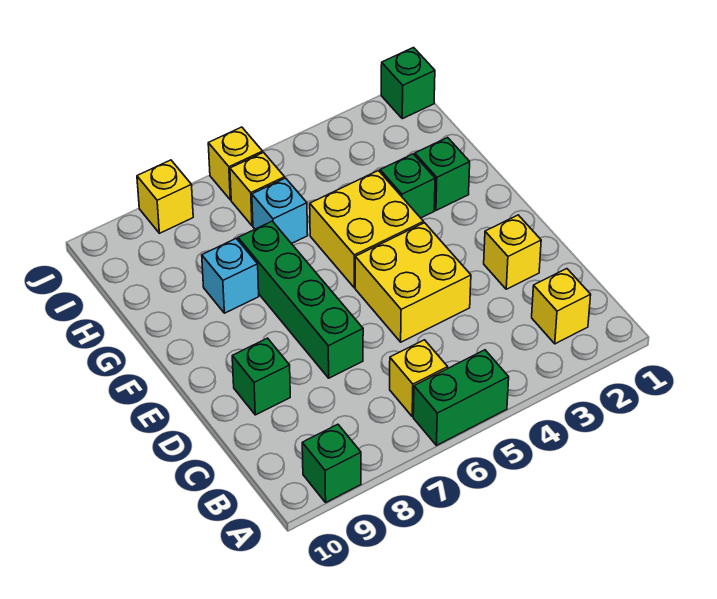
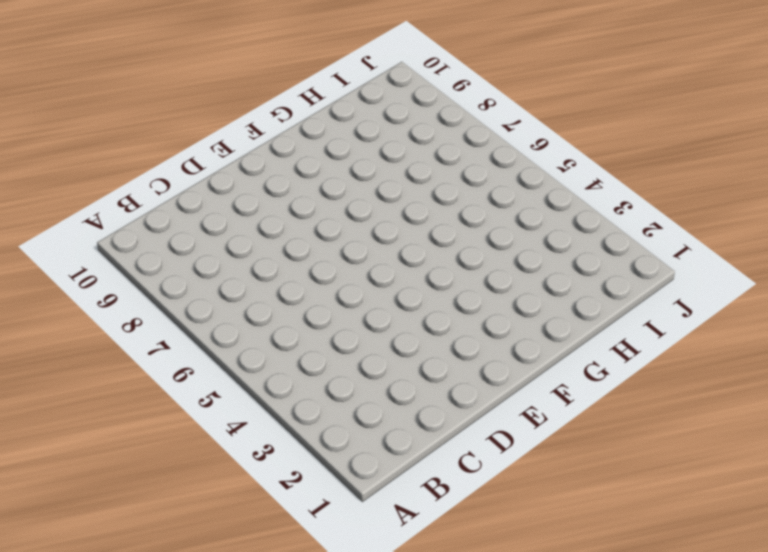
none -> green brick A5:A6 level 1
none -> green brick A9 level 1
none -> yellow brick B2 level 1

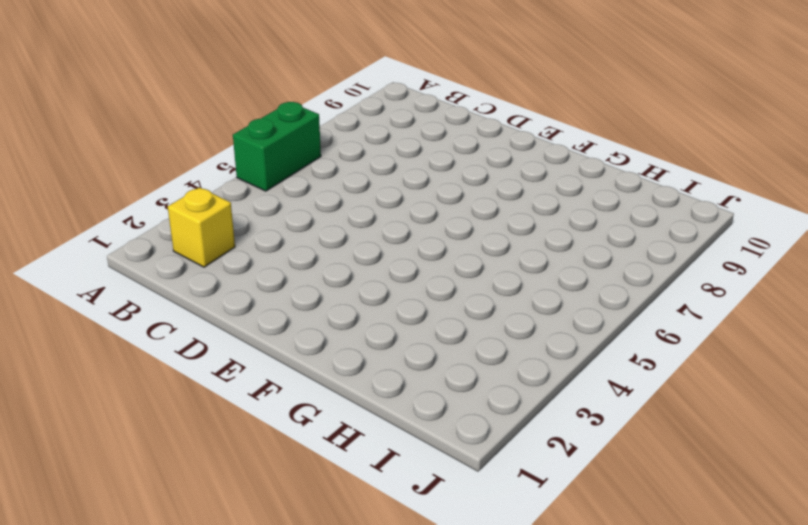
none -> green brick A9 level 1
none -> yellow brick B6 level 1
none -> yellow brick D2 level 1

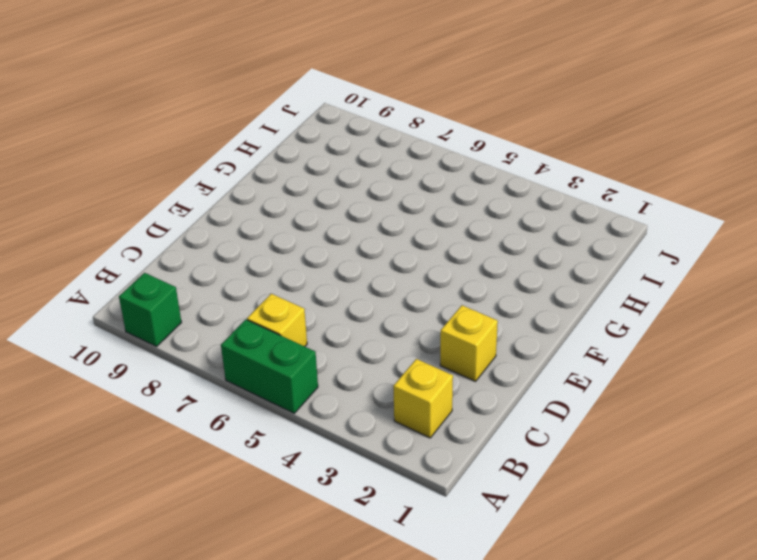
none -> yellow brick D4:E5 level 1
none -> green brick D7:G7 level 1
none -> green brick D9 level 1

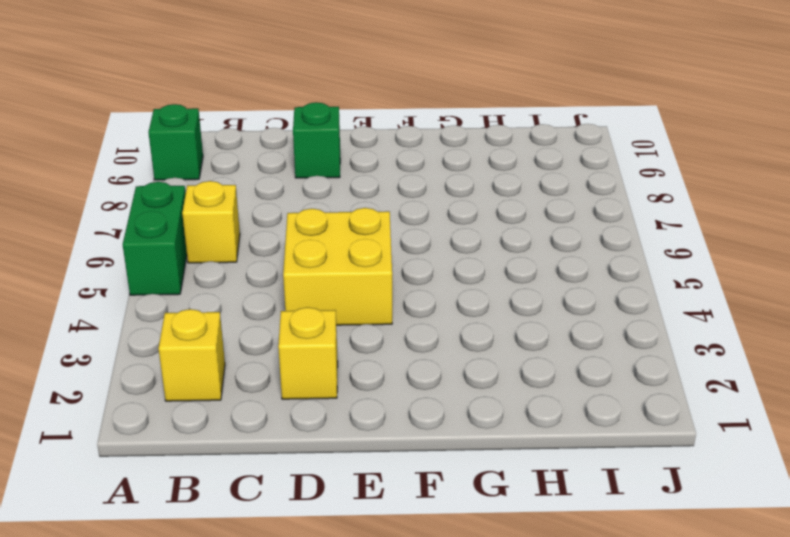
none -> green brick D7:G7 level 1
none -> yellow brick F4:G5 level 1
none -> green brick G2 level 1

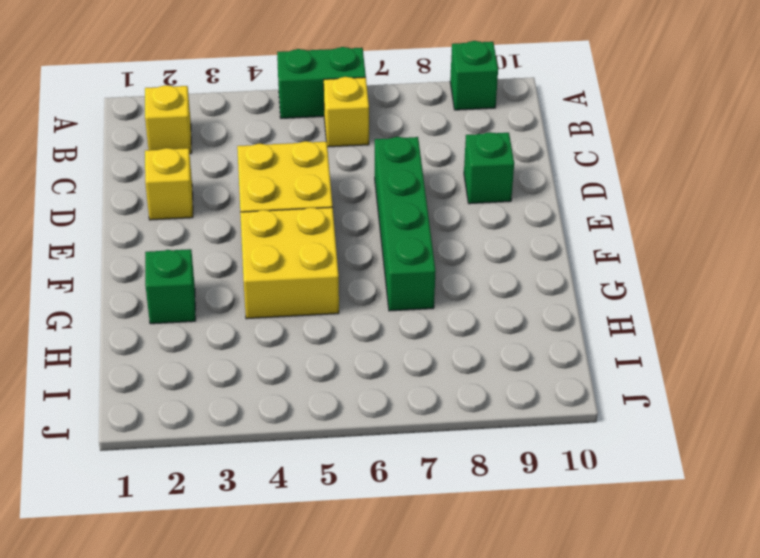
none -> green brick G3 level 1
none -> cyan brick G8 level 1
none -> cyan brick H6 level 1

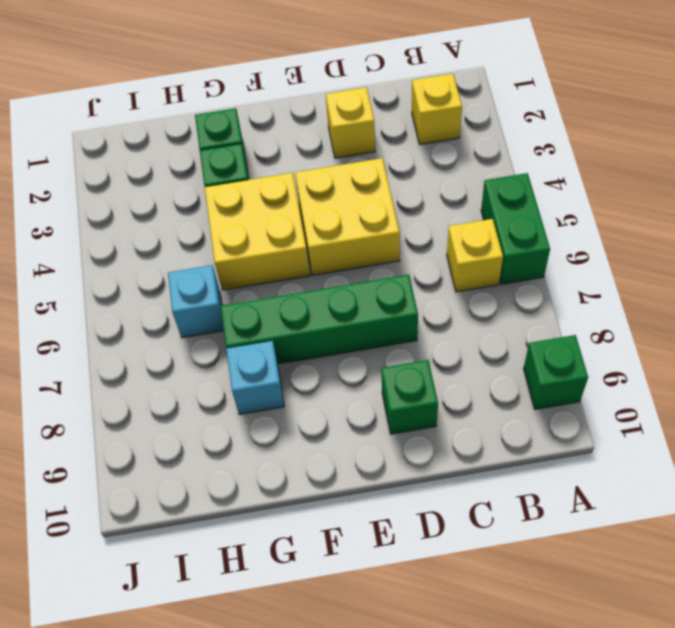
none -> yellow brick I6 level 1
none -> green brick J1 level 1
none -> yellow brick J6 level 1

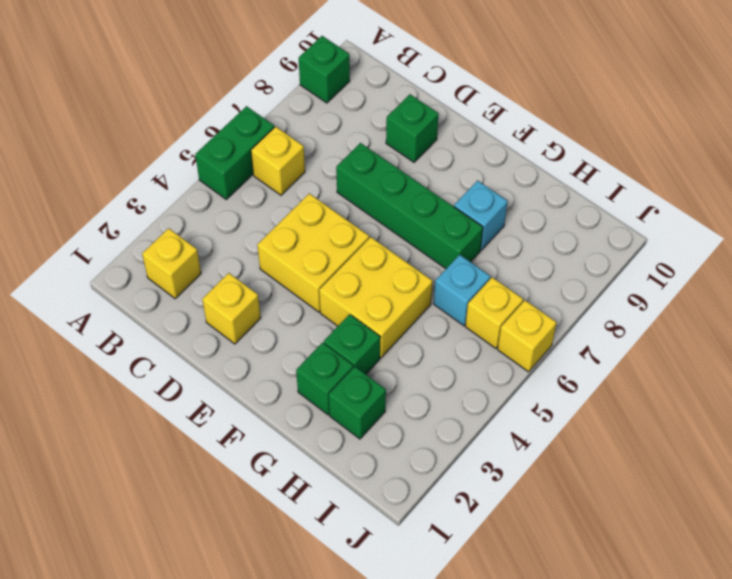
green brick H2 level 1 -> green brick J1 level 1
none -> yellow brick J8 level 1

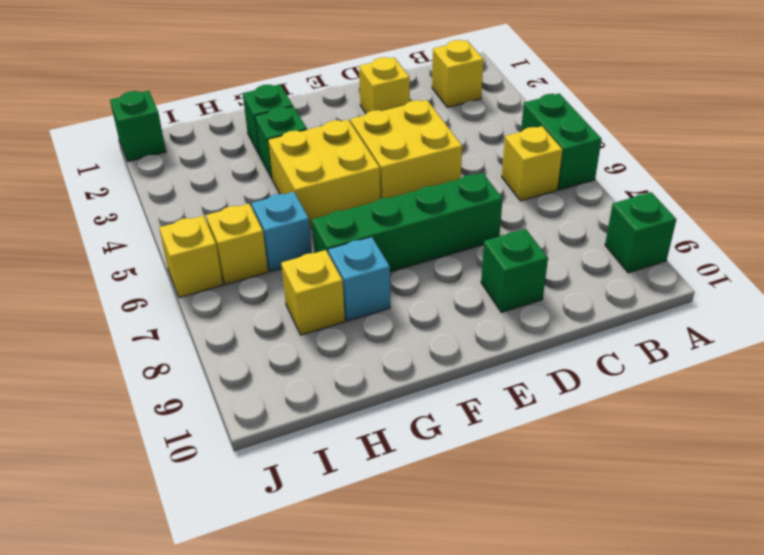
yellow brick H8 level 1 -> yellow brick J8 level 1

